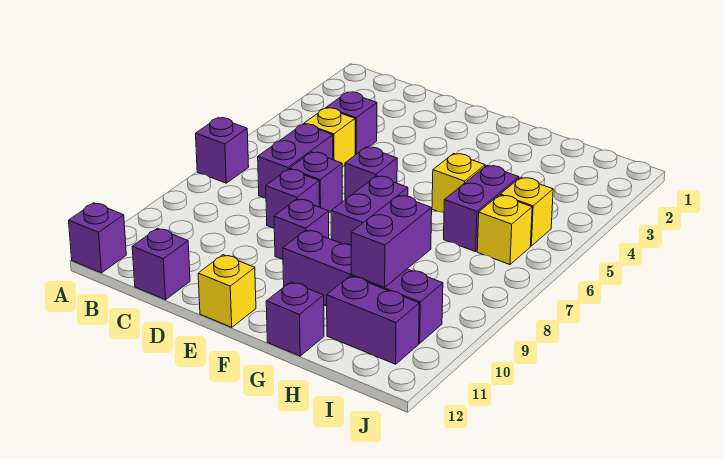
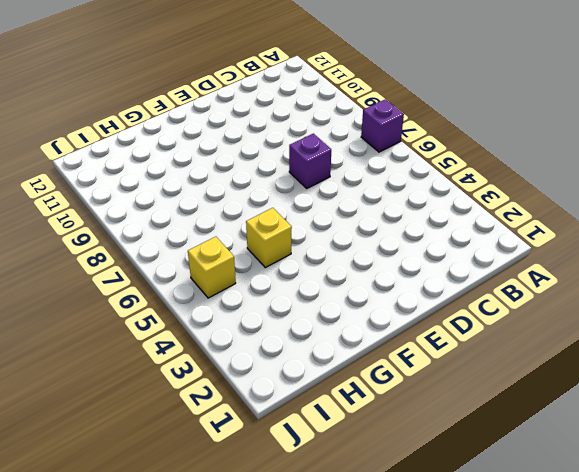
none -> purple brick A12 level 1
none -> purple brick C4 level 1
none -> yellow brick C5 level 1

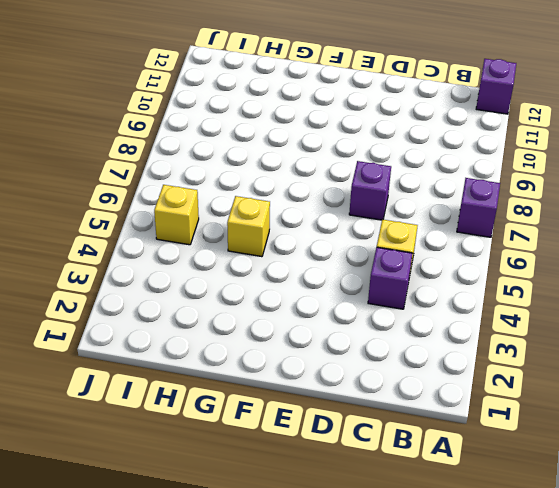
none -> purple brick C6:C7 level 1
none -> purple brick C12 level 1
none -> purple brick D8 level 1

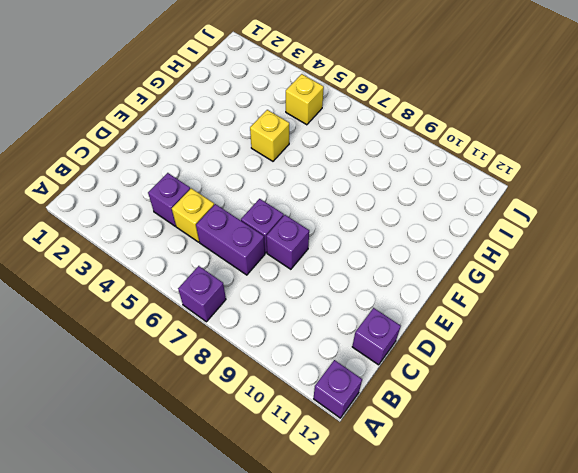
none -> purple brick E6 level 1
none -> purple brick E9 level 1
none -> yellow brick E12 level 1

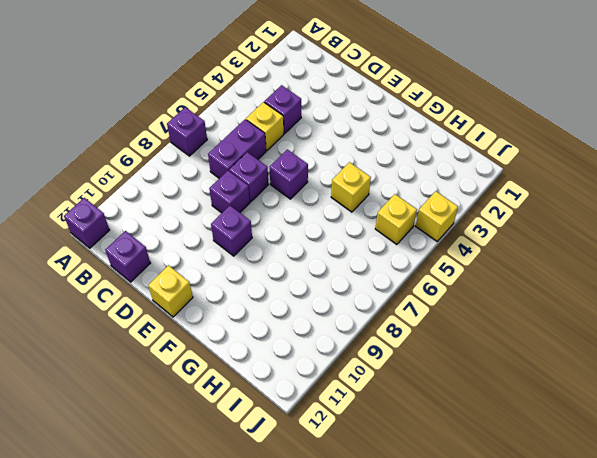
yellow brick J4 level 1 -> yellow brick I6 level 1
none -> purple brick F7:F8 level 1
none -> purple brick F10:I10 level 1
none -> purple brick G12 level 1

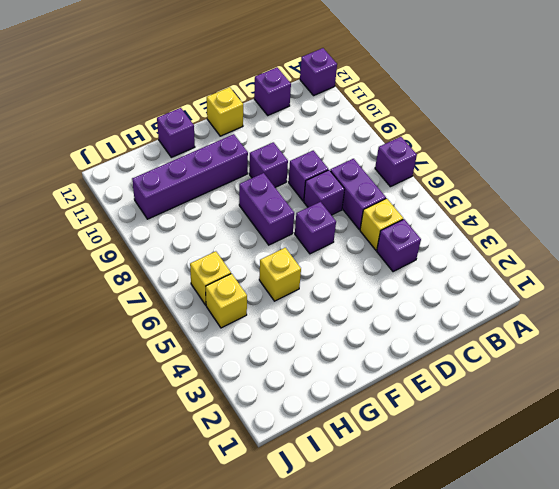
none -> purple brick H5:H6 level 1
none -> purple brick H11:I11 level 1
none -> purple brick H9:H10 level 2

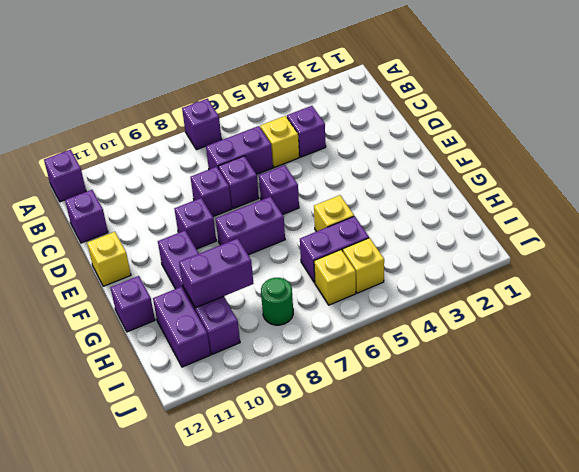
green round brick I8 level 1 -> none

